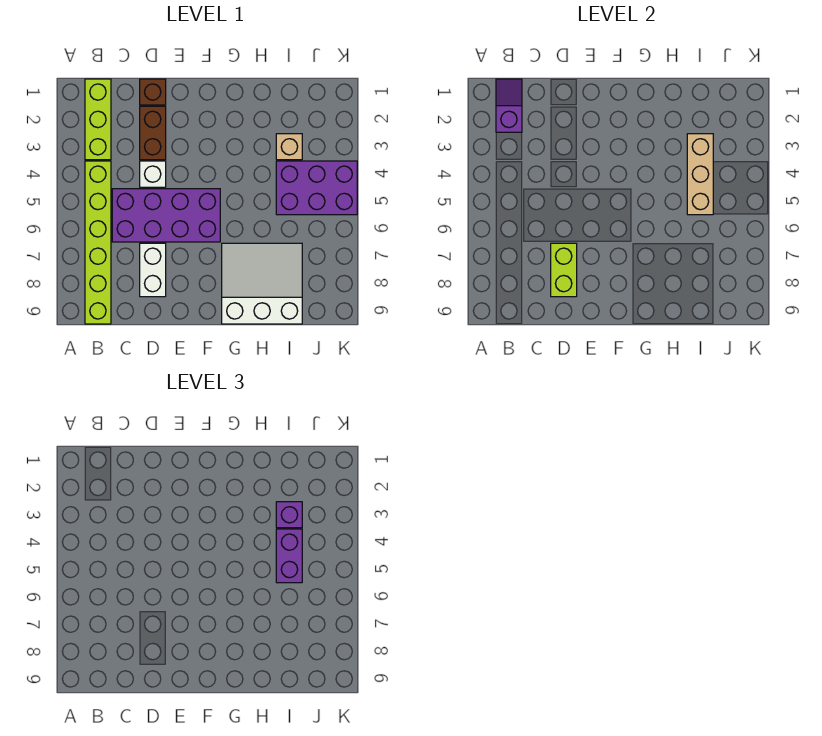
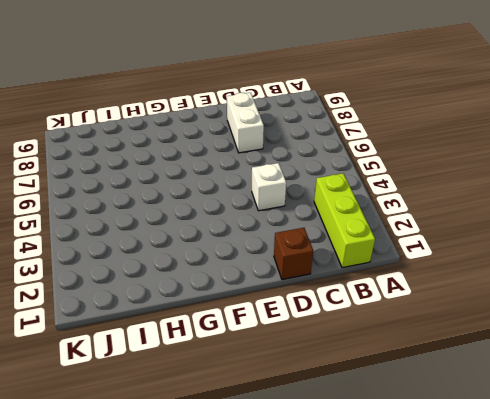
none -> lime brick B4:B9 level 1
none -> purple brick C5:F6 level 1
none -> brown brick D2:D3 level 1

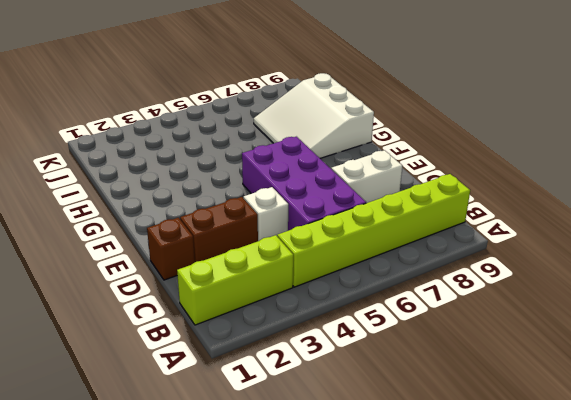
none -> tan brick I3 level 1
none -> purple brick I4:K5 level 1
none -> purple slope B1:B2 level 2 top 2

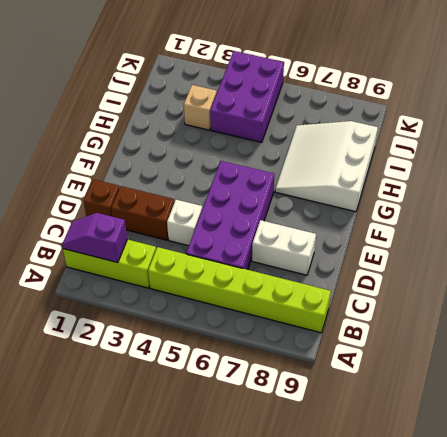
none -> lime brick D7:D8 level 2
none -> tan brick I3:I5 level 2
none -> purple brick I3 level 3

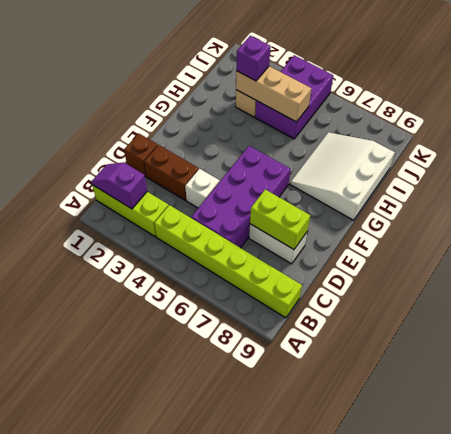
none -> purple brick I4:I5 level 3

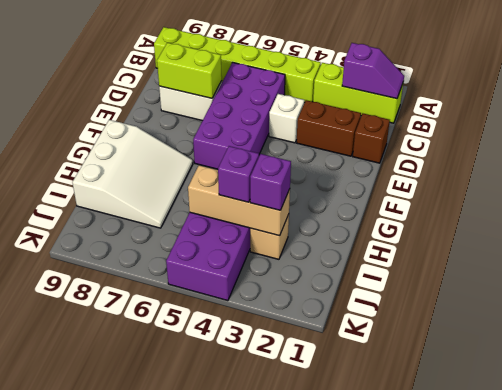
purple brick I4 level 3 -> purple brick I4:I5 level 3

